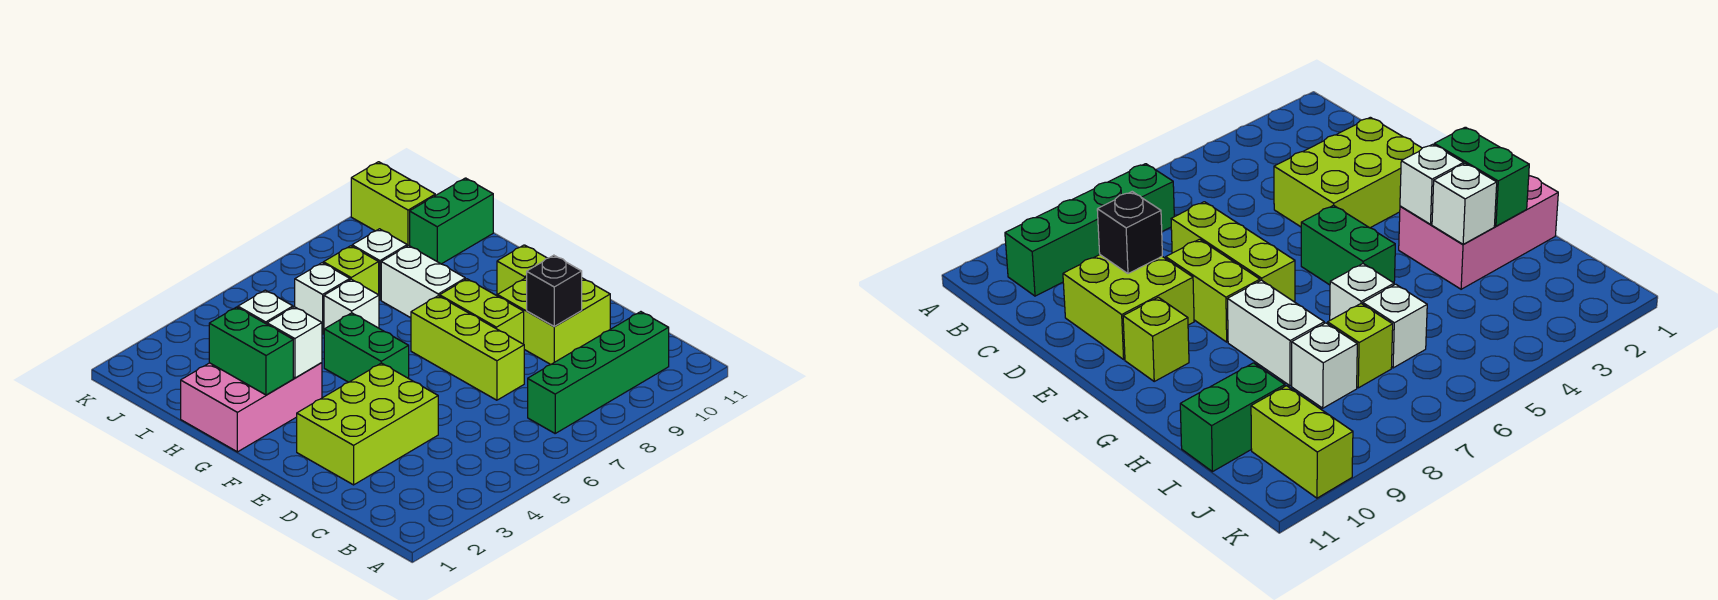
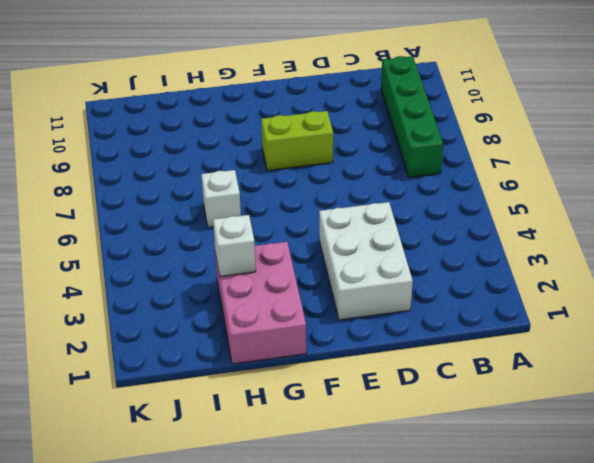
white brick D2:E4 level 1 -> lime brick D2:E4 level 1
none -> lime brick D7:F7 level 1
none -> lime brick D9:E10 level 1
none -> green brick F5:G5 level 1

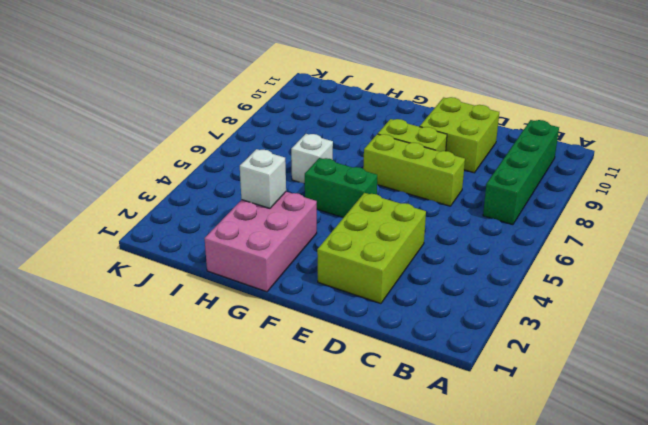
none -> lime brick F10 level 1
none -> white brick G8:H8 level 1
none -> white brick I6 level 1

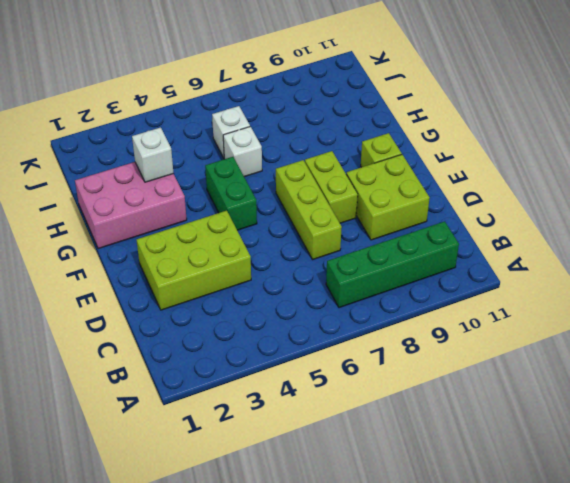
none -> white brick G8:H8 level 1
none -> lime brick I7 level 1
none -> white brick I8 level 1

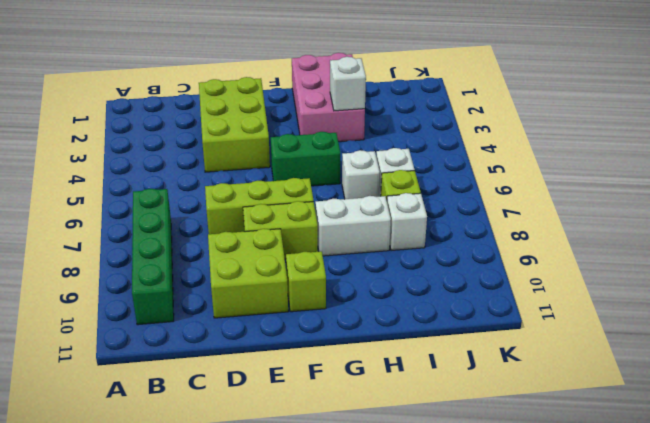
none -> green brick I10:I11 level 1
none -> lime brick J10:K10 level 1
none -> black brick D9 level 2

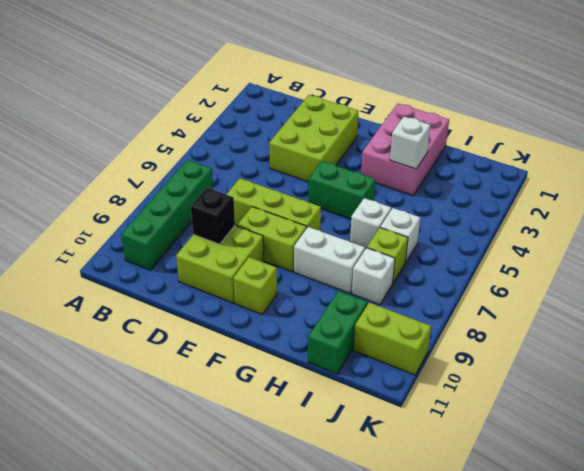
none -> green brick G2:H2 level 2
none -> white brick G3 level 2

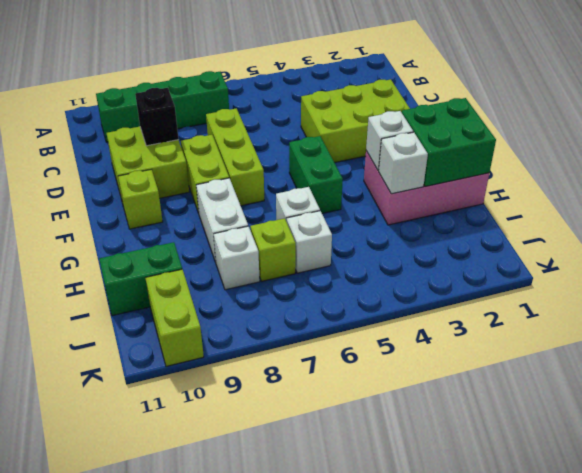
green brick G1:H2 level 2 -> green brick G2:H2 level 2

